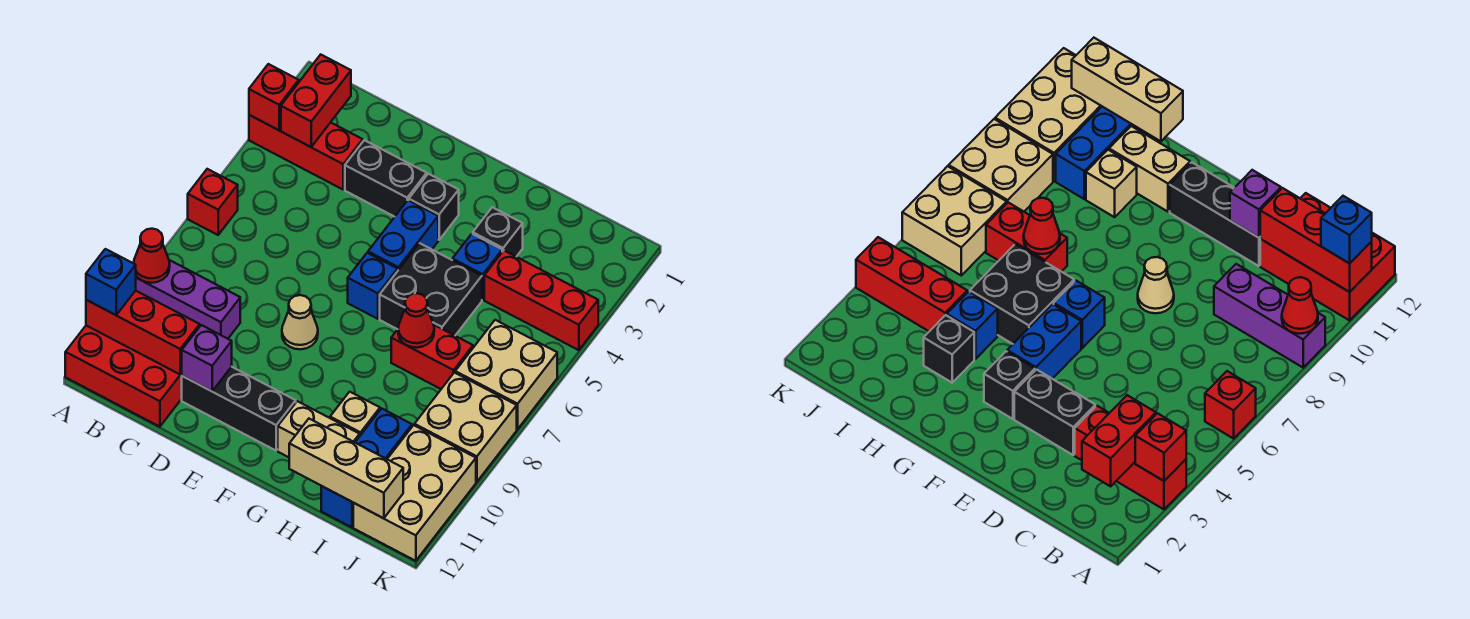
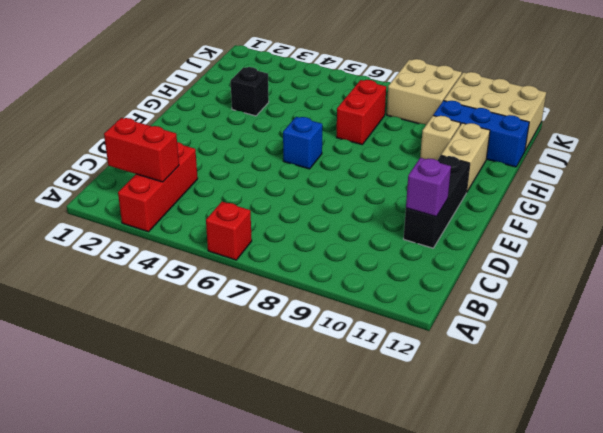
none -> purple brick A9:C9 level 1
none -> red brick A11:C12 level 1
none -> black brick D3:E3 level 1

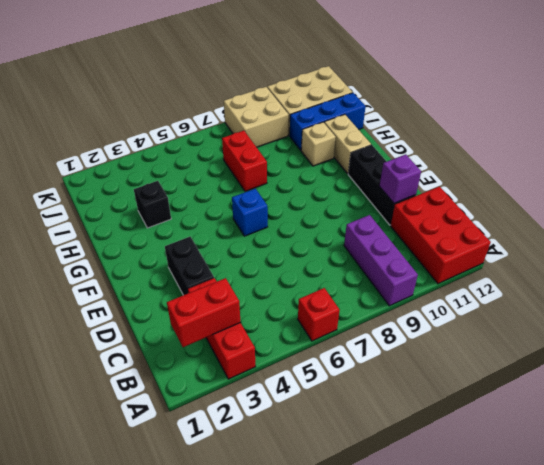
none -> tan cone E8 level 1
none -> black brick F3 level 1
none -> blue brick F4:F5 level 1

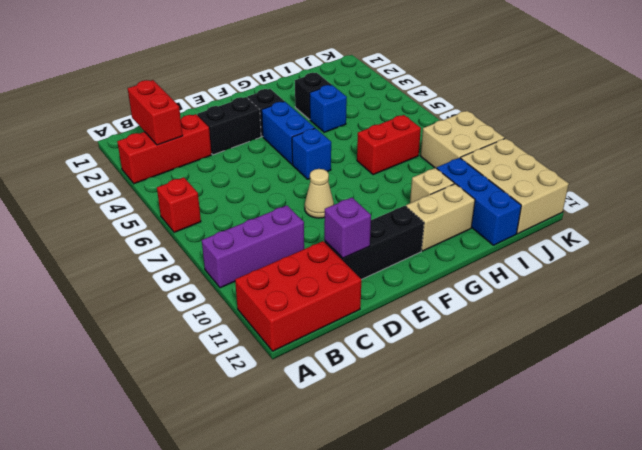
none -> black brick G5:H6 level 1
none -> red brick I4:K4 level 1
none -> tan brick J6:K7 level 1

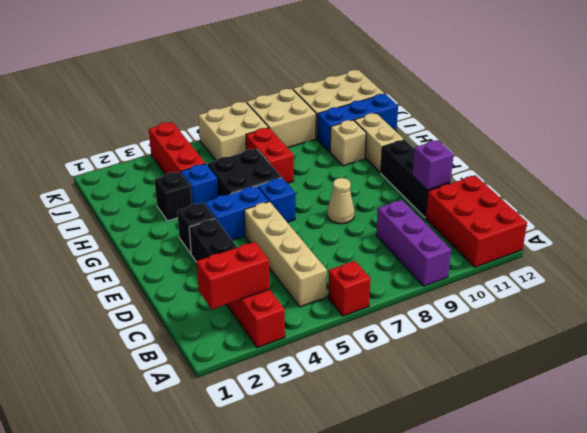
tan brick B5:E5 level 1 -> none
none -> red brick A3 level 2
none -> red cone A9 level 2
none -> red brick A11:C11 level 2

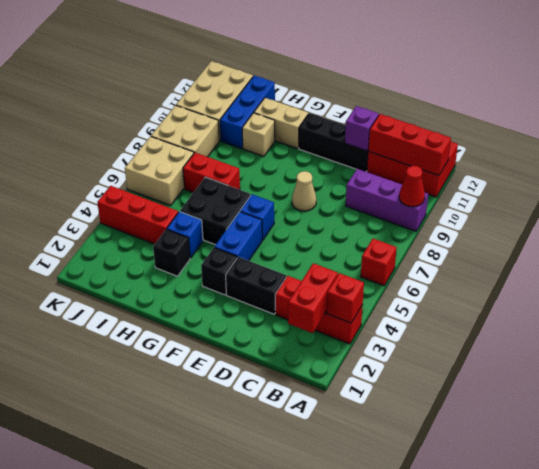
none -> red cone H7 level 2
none -> tan brick H12:J12 level 2
none -> blue brick A11 level 3

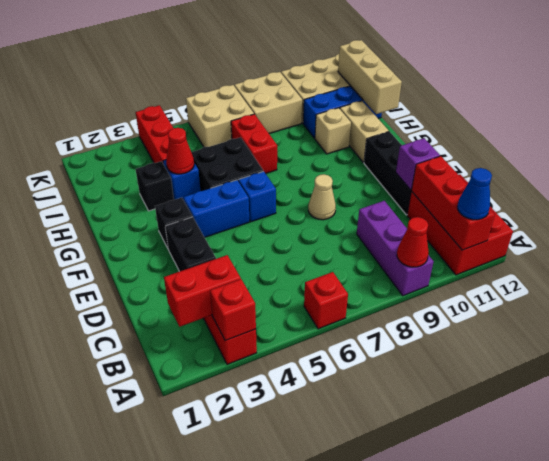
blue cone A11 level 3 -> blue brick A11 level 3
red cone H4 level 2 -> red cone H7 level 2

